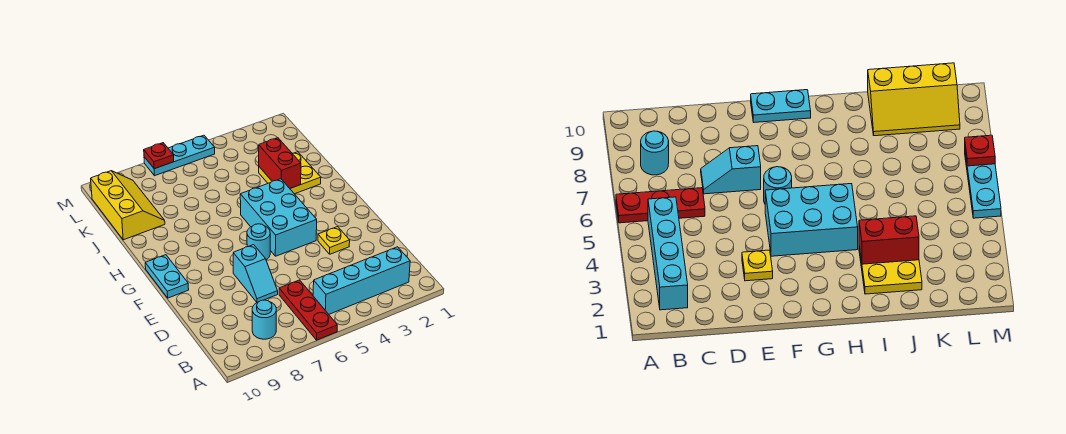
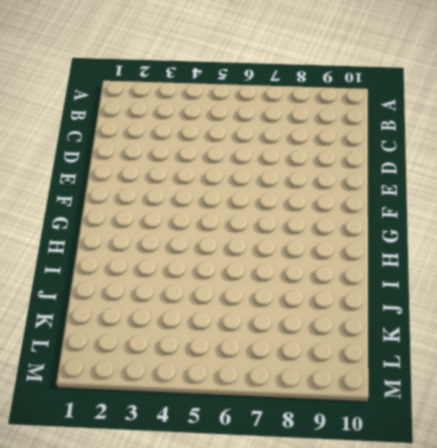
none -> red plate A6:C6 level 1
none -> cyan brick B2:B5 level 1
none -> cyan round brick B8 level 1

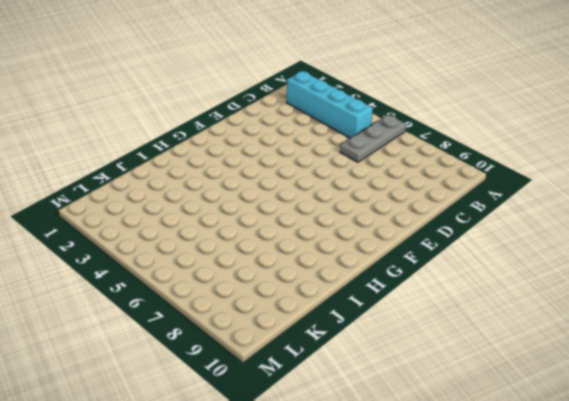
grey plate A6:C6 level 1 -> red plate A6:C6 level 1
none -> cyan round brick B8 level 1
none -> cyan slope D7:E7 level 1 top E
none -> yellow plate E3 level 1

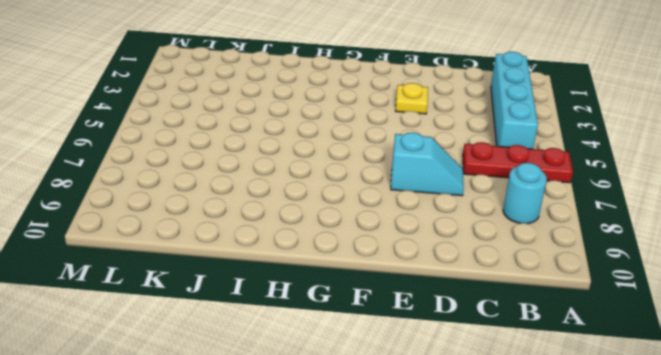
none -> cyan brick F4:H5 level 1
none -> cyan round brick F6 level 1
none -> cyan plate F10:G10 level 1

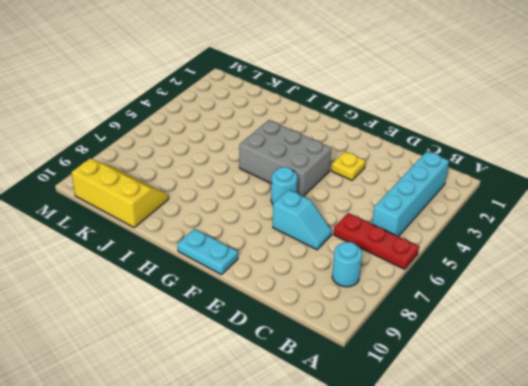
grey brick F4:H5 level 1 -> cyan brick F4:H5 level 1
none -> yellow plate I2:J3 level 1
none -> cyan plate M5:M7 level 1
none -> red brick I3:J3 level 2

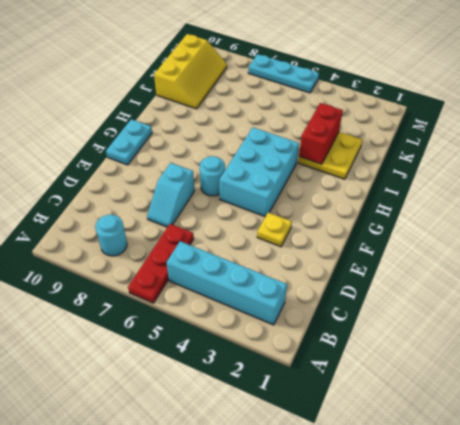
none -> red plate M7 level 2

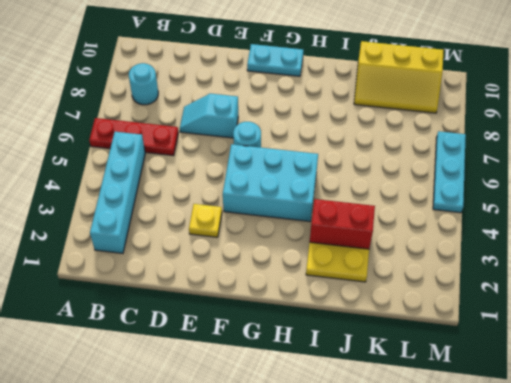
none -> red plate M7 level 2

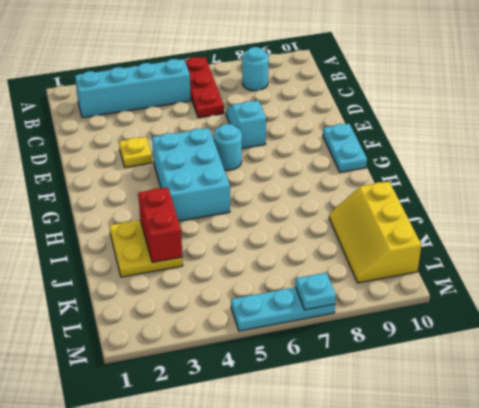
cyan plate M7 level 2 -> red plate M7 level 2

